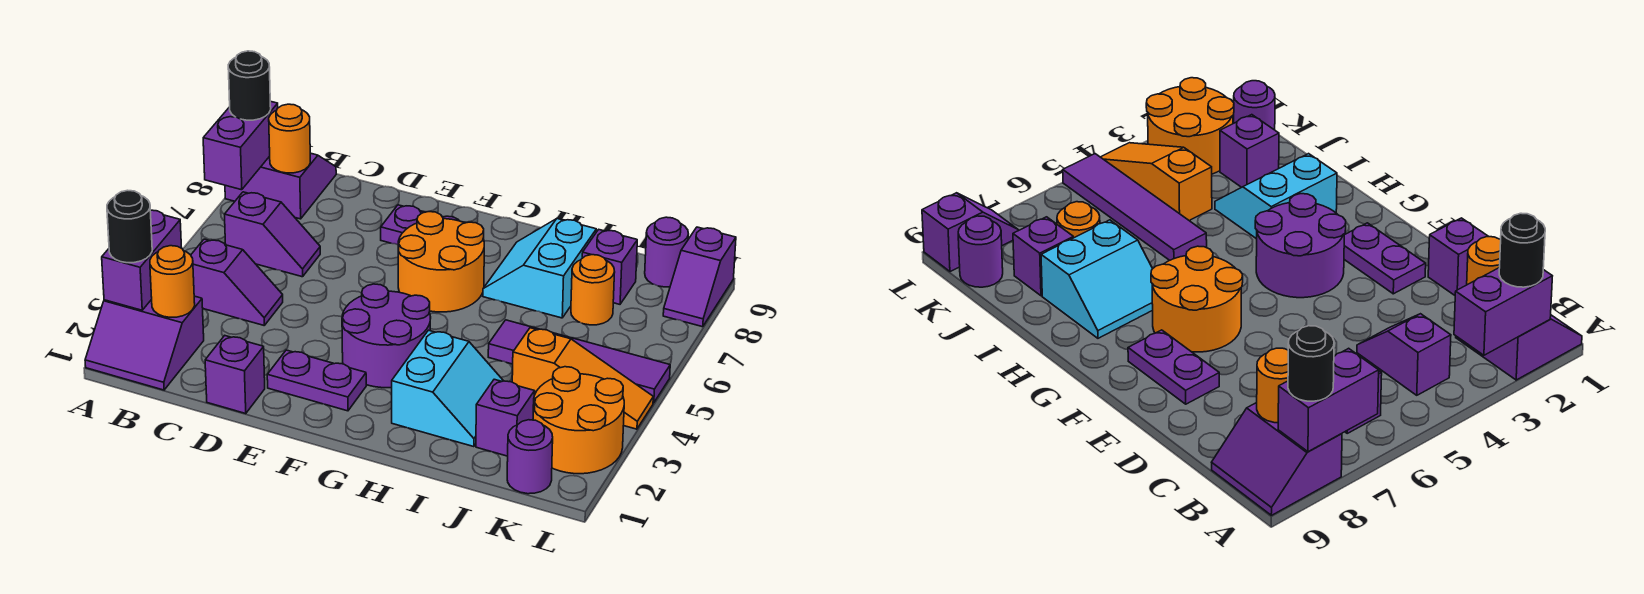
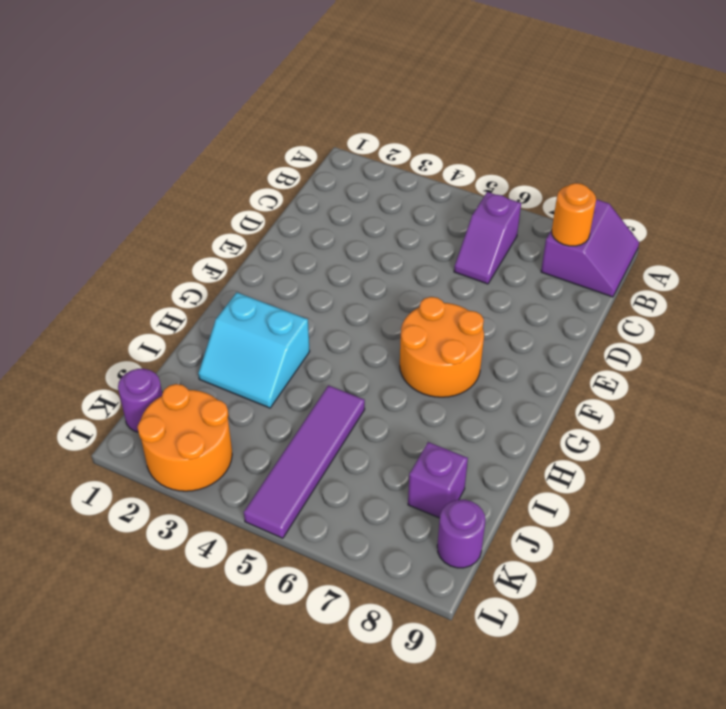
none -> purple slope A1:B2 level 1 top 2
none -> purple slope B4:C4 level 1 top B
none -> purple brick D1 level 1

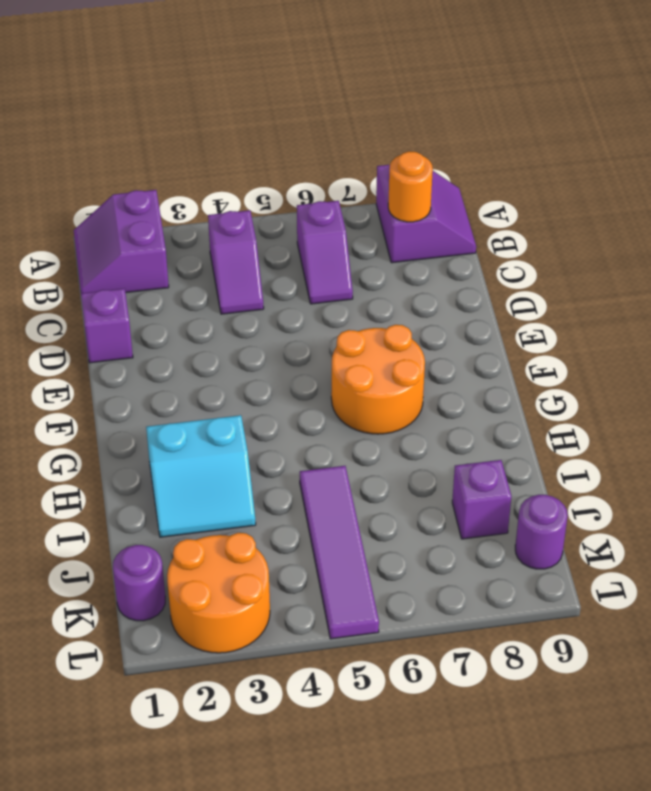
none -> purple plate E2:F2 level 1
none -> purple plate E8:F8 level 1
none -> purple round brick F3:G4 level 1

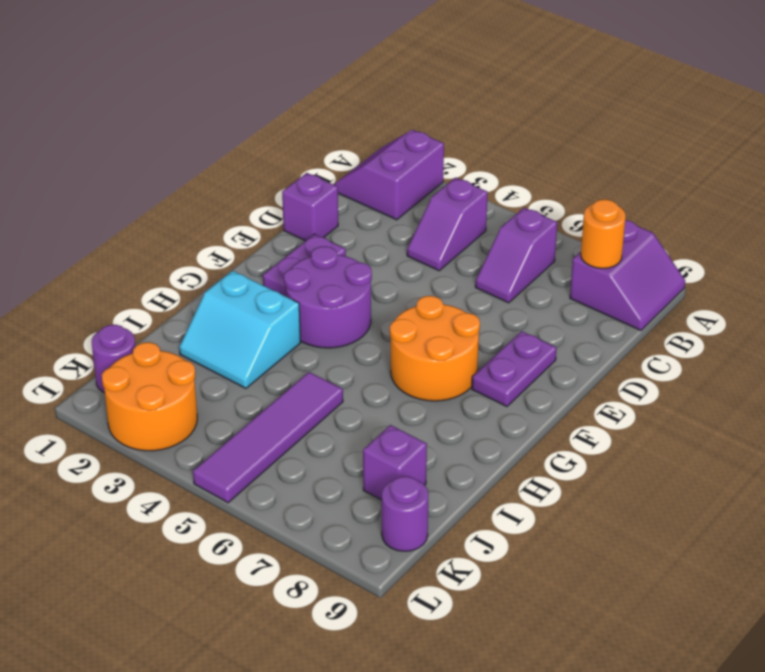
none -> cyan slope H7:I8 level 1 top I
none -> purple brick J2 level 1
none -> orange slope J4:L4 level 1 top J

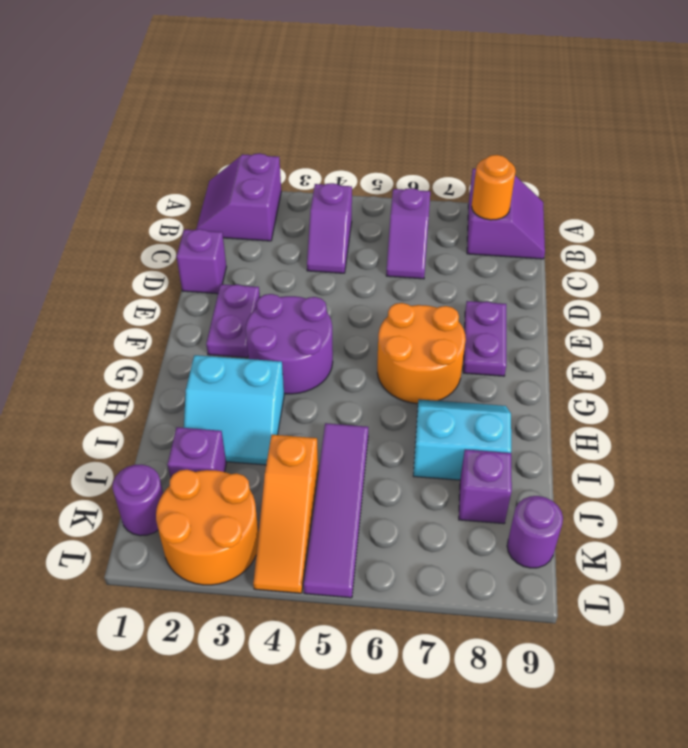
none -> orange round brick J7 level 1
none -> purple slope L8:L9 level 1 top 9
none -> purple brick A2:A3 level 2

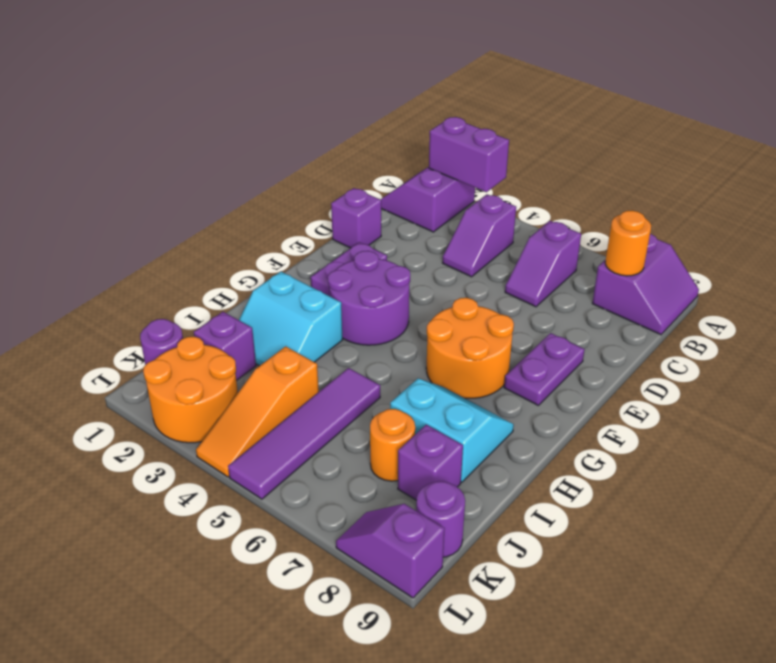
none -> purple brick A7:A8 level 2
none -> orange round brick B2 level 2
none -> black round brick A2 level 3

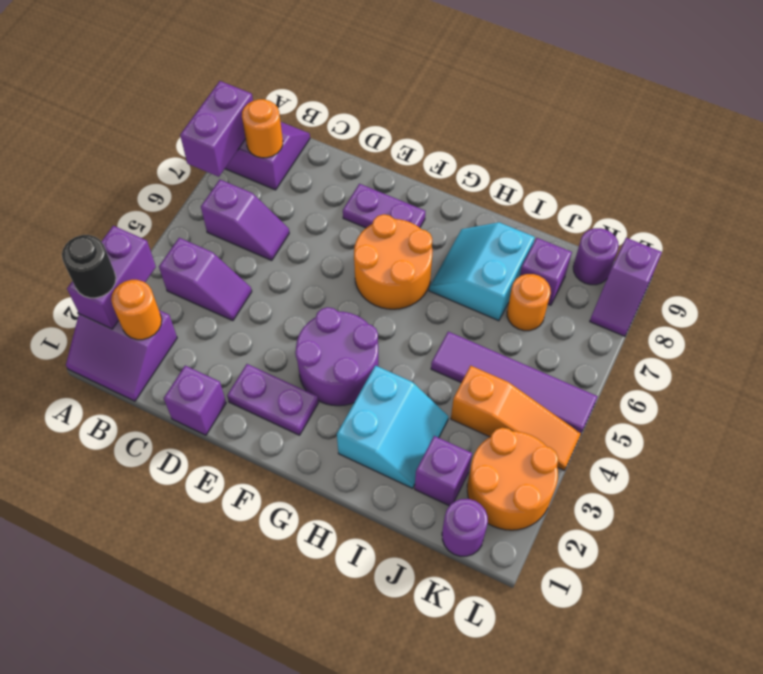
none -> black round brick A8 level 3

